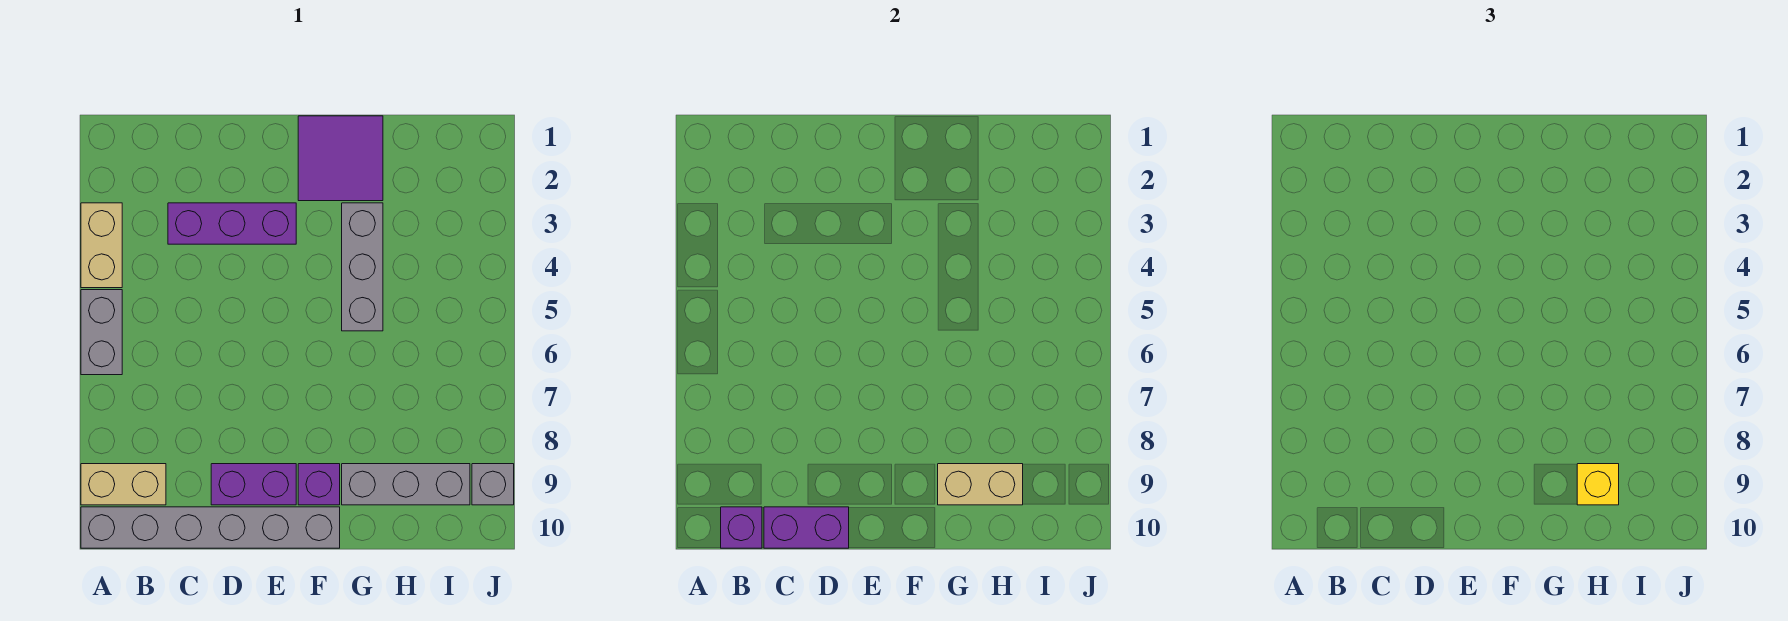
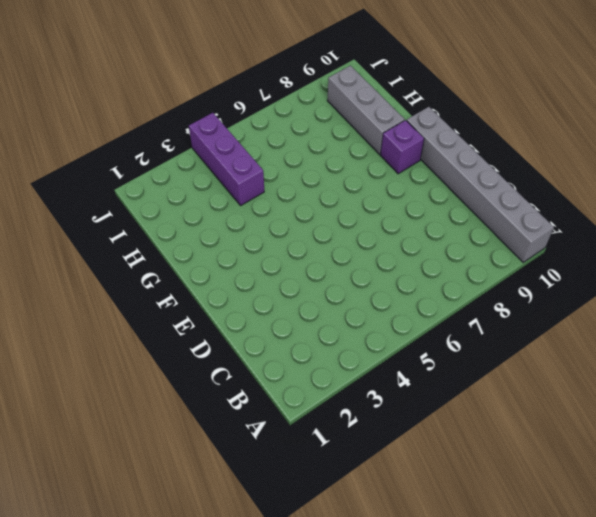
purple brick H4:J4 level 1 -> purple brick C3:E3 level 1
none -> tan brick A3:A4 level 1
none -> grey brick A5:A6 level 1
none -> tan brick A9:B9 level 1

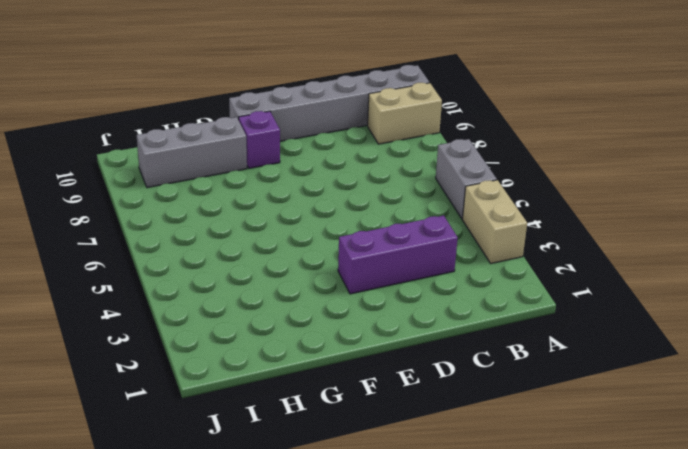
none -> purple brick D9:E9 level 1
none -> purple tile F1:G2 level 1
none -> grey brick G3:G5 level 1

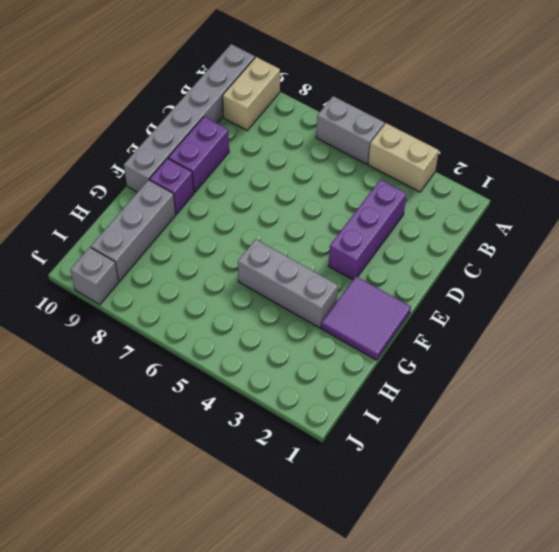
none -> purple brick B10 level 2
none -> purple brick C10:D10 level 2
none -> tan brick G9:H9 level 2

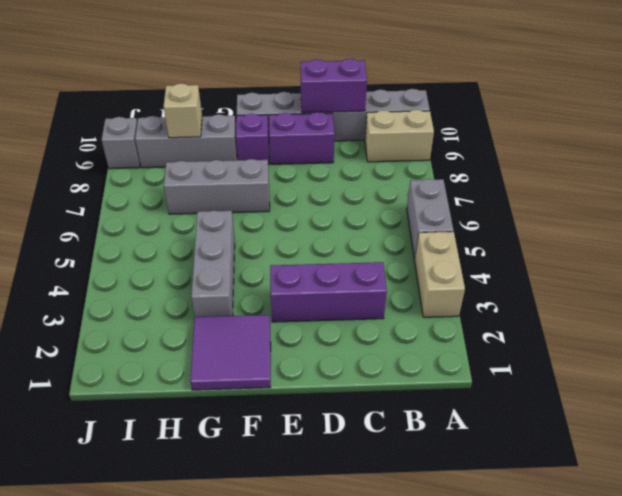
grey brick F7:H7 level 1 -> none
tan brick H9 level 2 -> tan brick G9:H9 level 2
none -> purple brick B10 level 2
none -> yellow brick H9 level 3

